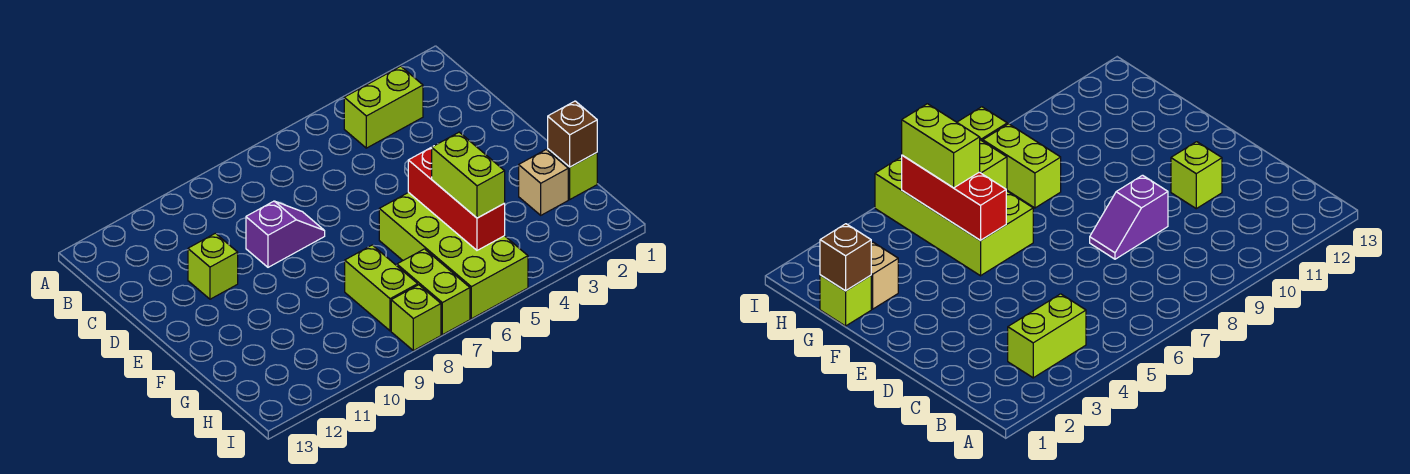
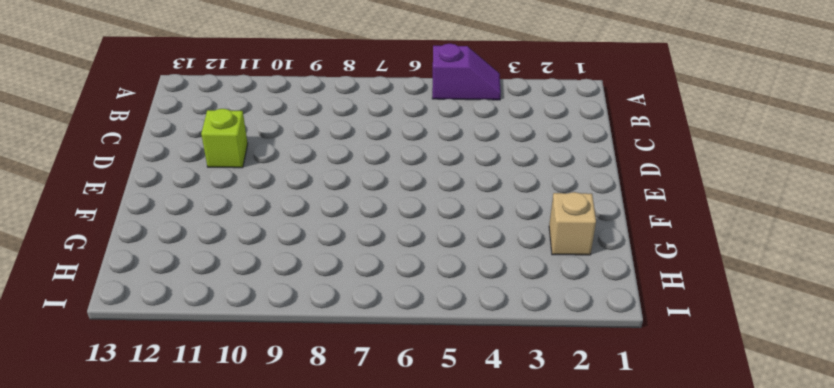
purple slope A4:A5 level 1 top 5 -> purple slope D8:D9 level 1 top 9
none -> lime brick B3:B4 level 1
none -> lime brick F5:I6 level 1
none -> lime brick G1 level 1

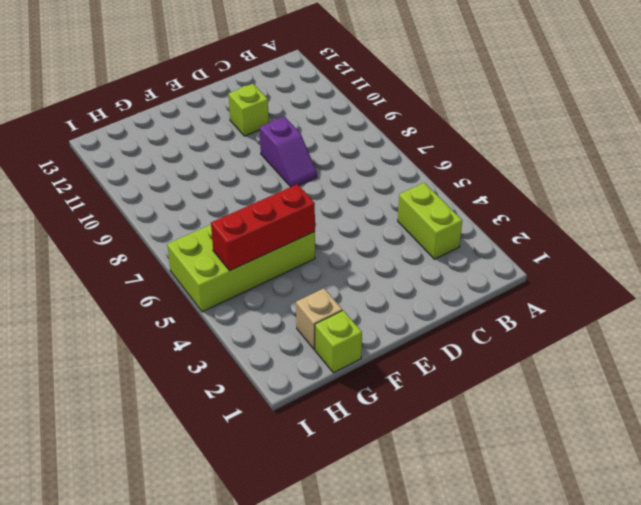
none -> lime brick G8:H8 level 1
none -> lime brick H7:I7 level 1
none -> lime brick I8 level 1

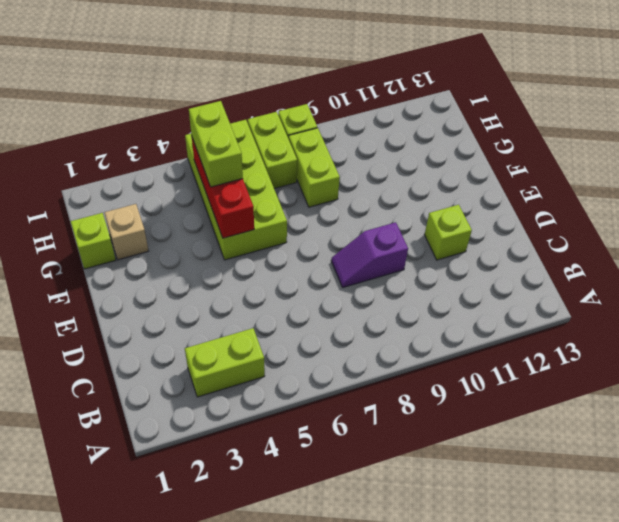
none -> brown brick G1 level 2

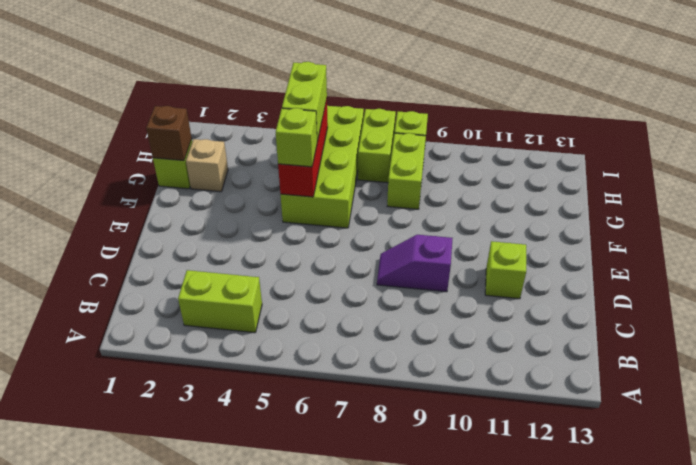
lime brick F5 level 3 -> none

